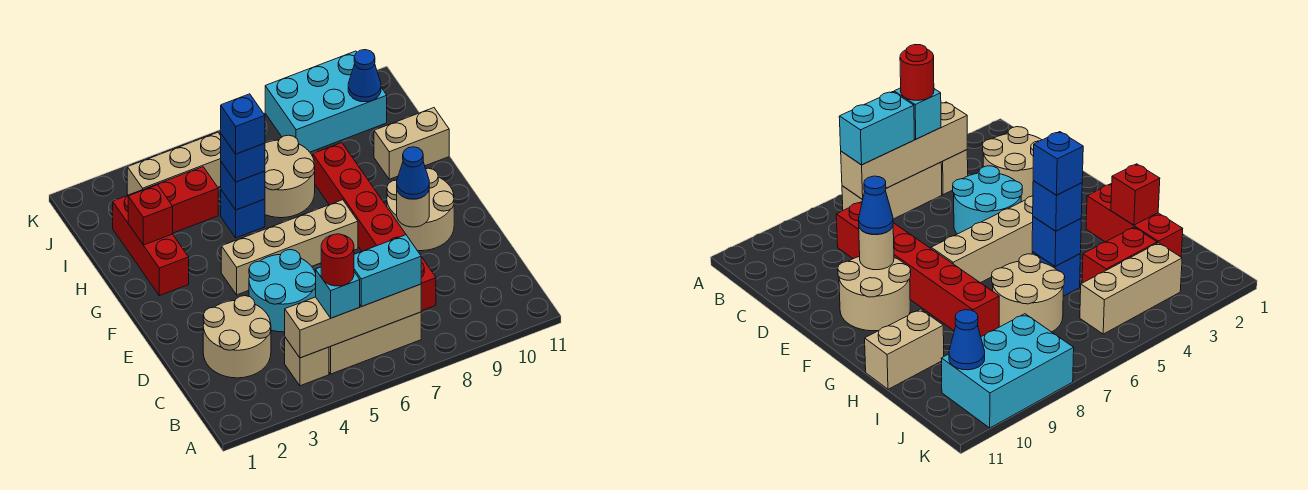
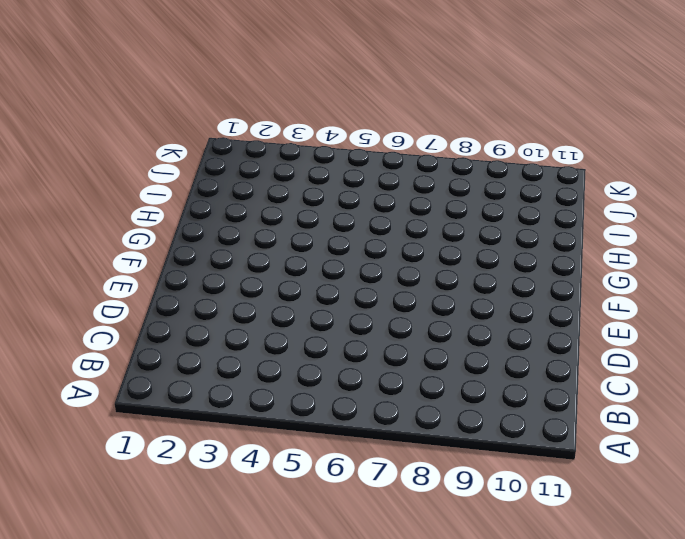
none -> tan brick B4 level 1
none -> tan brick B5:B7 level 1
none -> tan round brick C2:D3 level 1

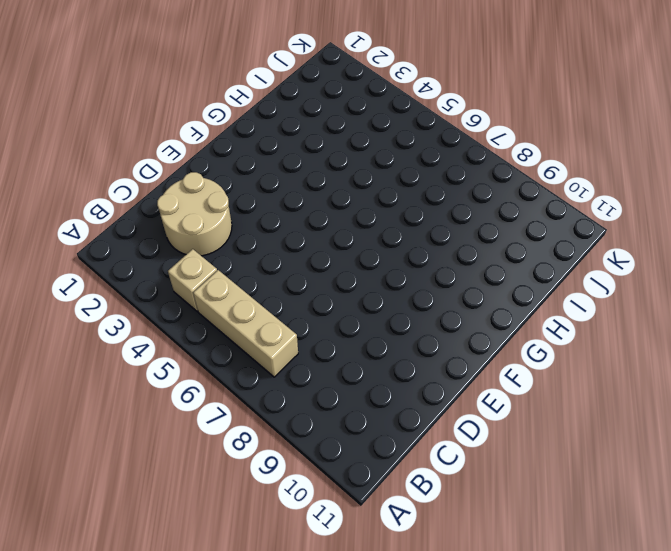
none -> red brick C8:H8 level 1
none -> cyan round brick D4:E5 level 1
none -> tan round brick E9:F10 level 1

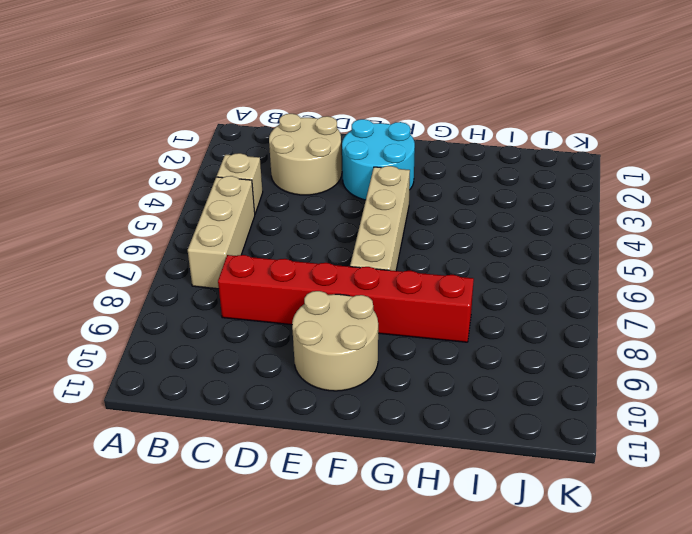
cyan round brick E2:F3 level 1 -> cyan round brick D4:E5 level 1
none -> red brick G2:I2 level 1
none -> blue brick H5 level 1
none -> tan round brick H6:I7 level 1

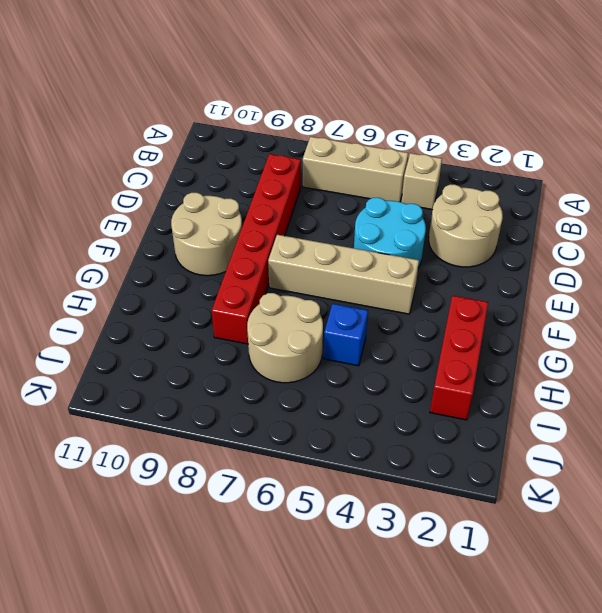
none -> tan brick H10:H11 level 1
none -> red brick I3:I4 level 1
none -> tan brick J3:J5 level 1

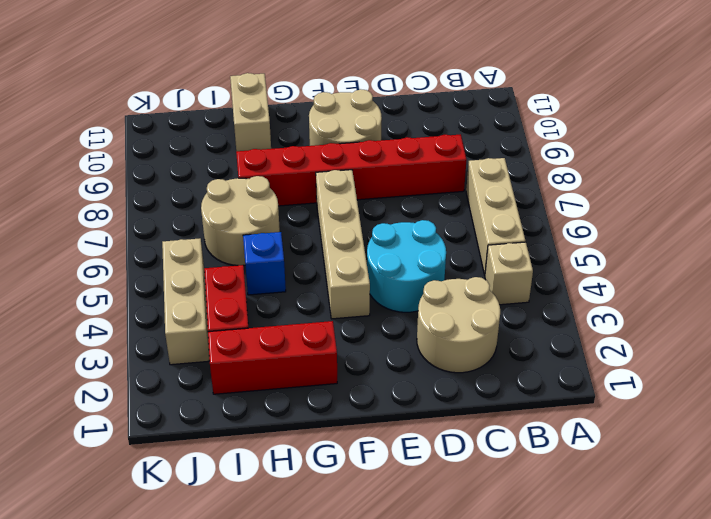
none -> cyan brick J8:K10 level 1
none -> tan brick B4:B7 level 2
none -> tan round brick E9 level 2

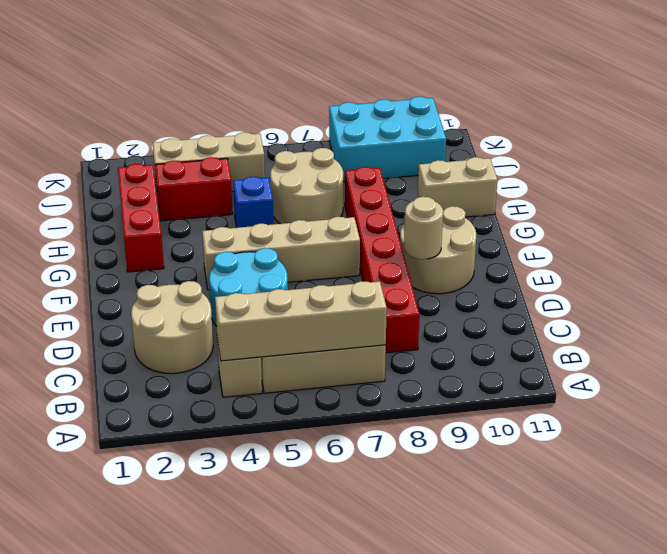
none -> red brick H2 level 2
none -> blue brick H5 level 2
none -> blue cone J10 level 2

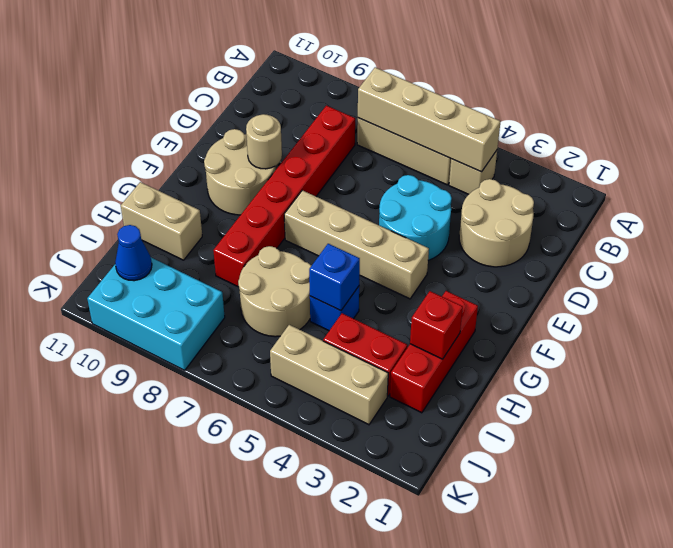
none -> cyan brick B5 level 3
none -> cyan brick B6:B7 level 3
none -> blue cone E9 level 3

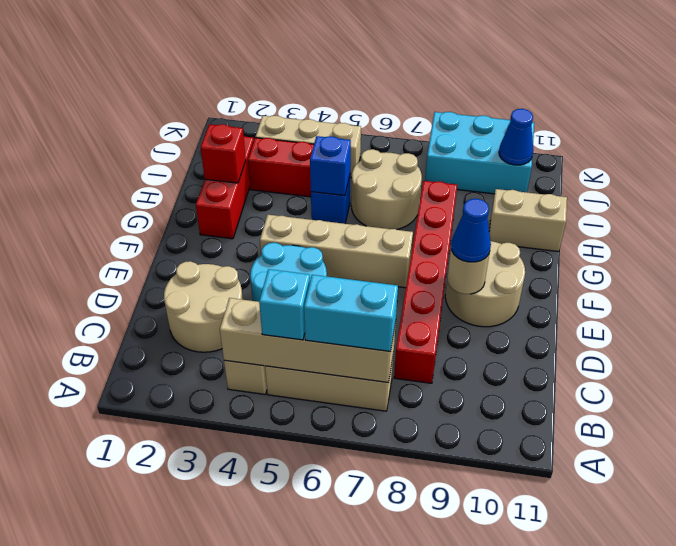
none -> blue brick H5 level 3
none -> red round brick B5 level 4
none -> blue brick H5 level 4

